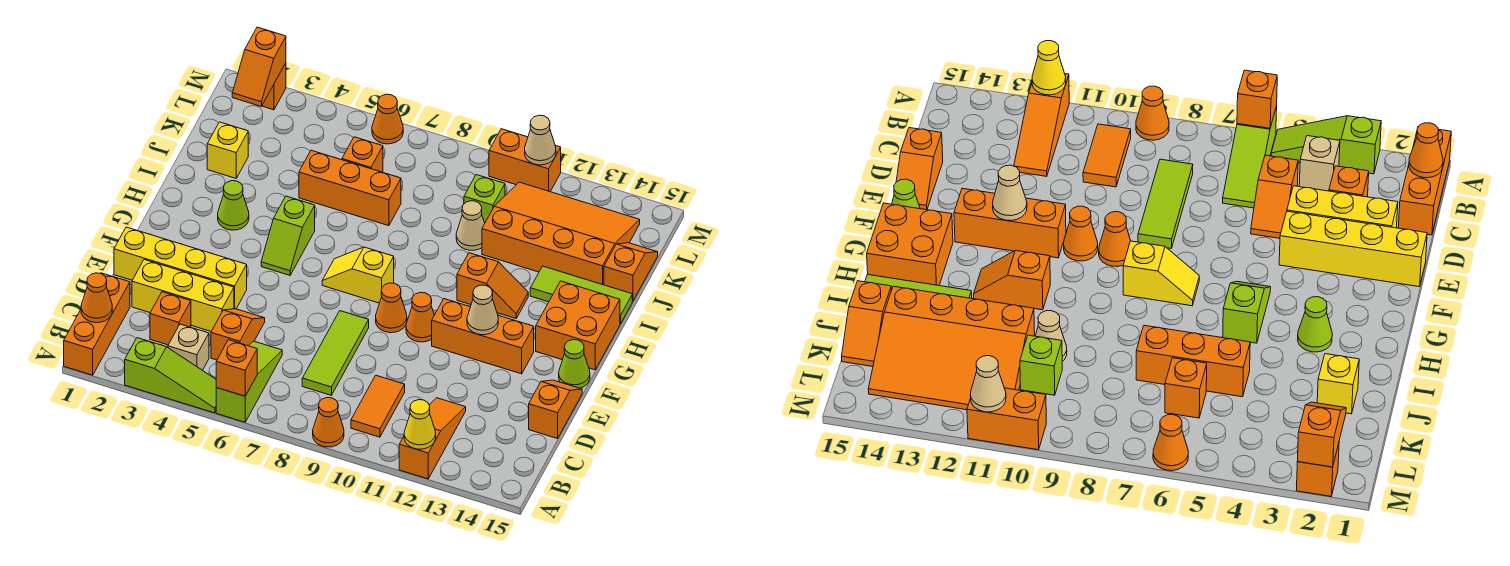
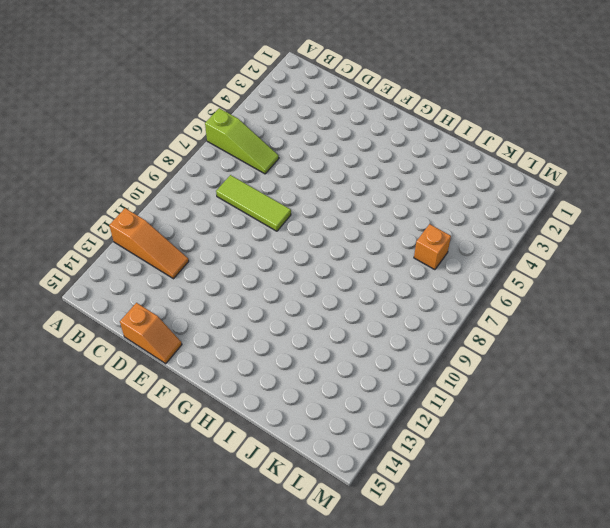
none -> orange brick A1:C1 level 1
none -> lime slope A3:A5 level 1 top 3
none -> orange cone A9 level 1
none -> tan brick B4 level 1

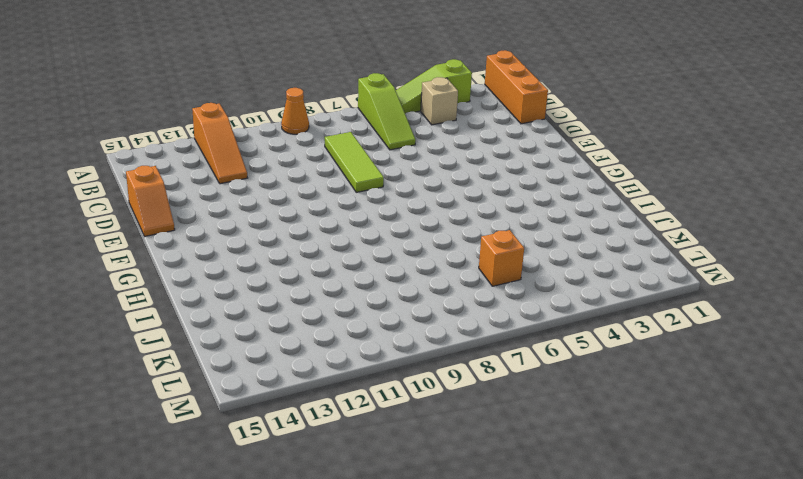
none -> orange tile B10:C10 level 1
none -> orange brick C3 level 1
none -> orange slope C5:D5 level 1 top C
none -> yellow brick D2:D4 level 1

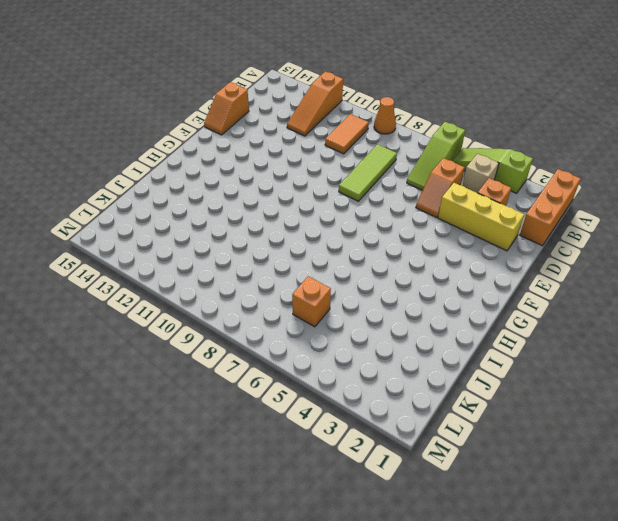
none -> yellow brick E1:E4 level 1
none -> orange cone F9 level 1
none -> orange cone F10 level 1
none -> orange brick F11:F13 level 1

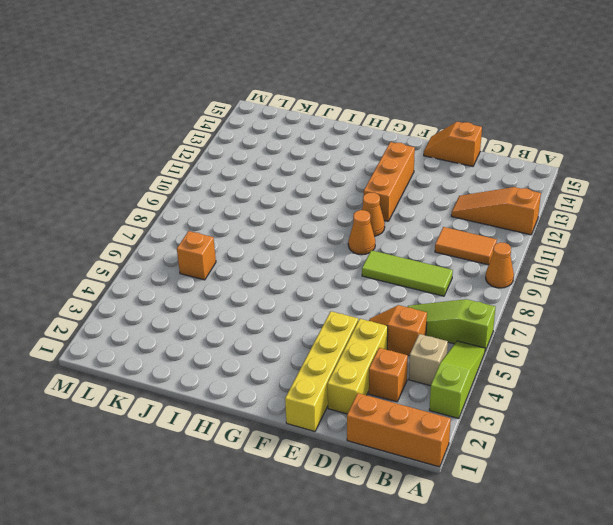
none -> lime cone F15 level 1
none -> lime slope G5:H5 level 1 top H
none -> yellow slope G7:G8 level 1 top 8
none -> orange brick G14:H15 level 1

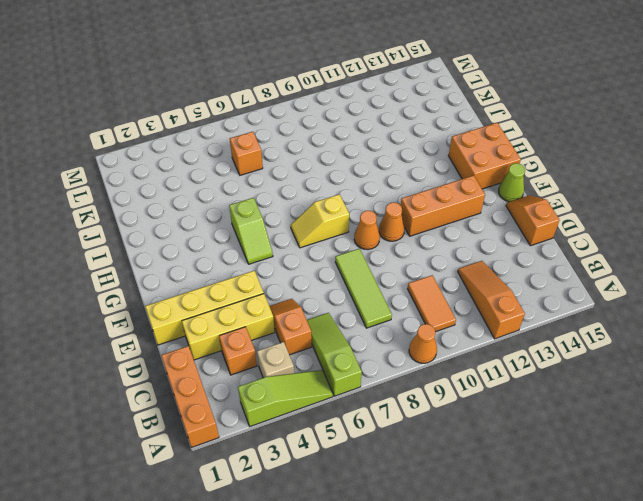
none -> lime cone H3 level 1
none -> orange slope H11:H12 level 1 top 11
none -> lime tile I13:I15 level 1
none -> yellow brick J2 level 1

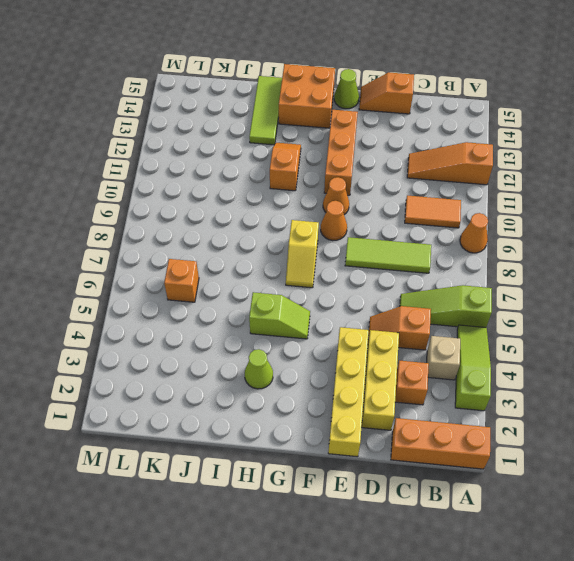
none -> yellow brick J2 level 1
none -> orange brick J5:J7 level 1
none -> tan cone J10 level 1
none -> orange slope J11:L14 level 1 top J

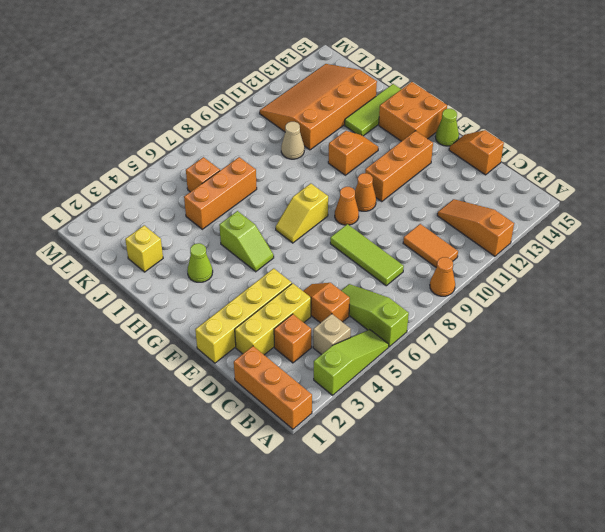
none -> orange slope J15:K15 level 1 top J
none -> lime brick K10 level 1
none -> orange brick M2 level 1
none -> orange cone M6 level 1

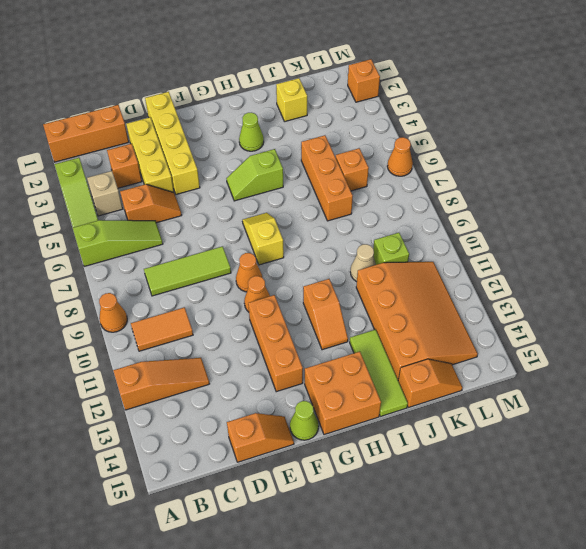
none -> orange brick M10:M11 level 1
none -> orange brick A6 level 2
none -> yellow cone A12 level 2
none -> orange cone B1 level 2

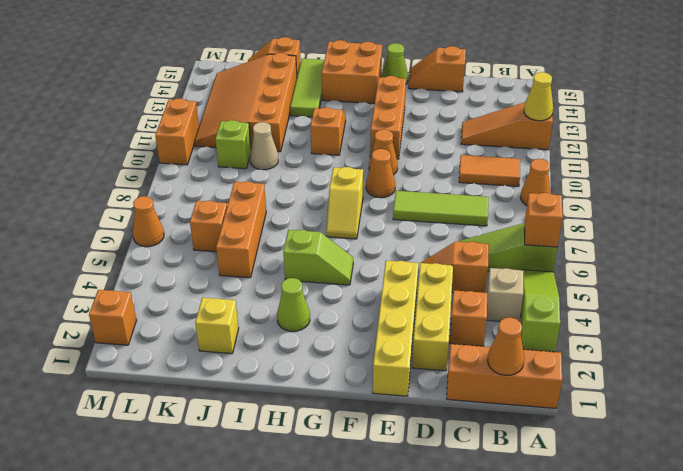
none -> tan cone F12 level 2
none -> orange slope L2:M2 level 2 top M
none -> tan cone M11 level 2

